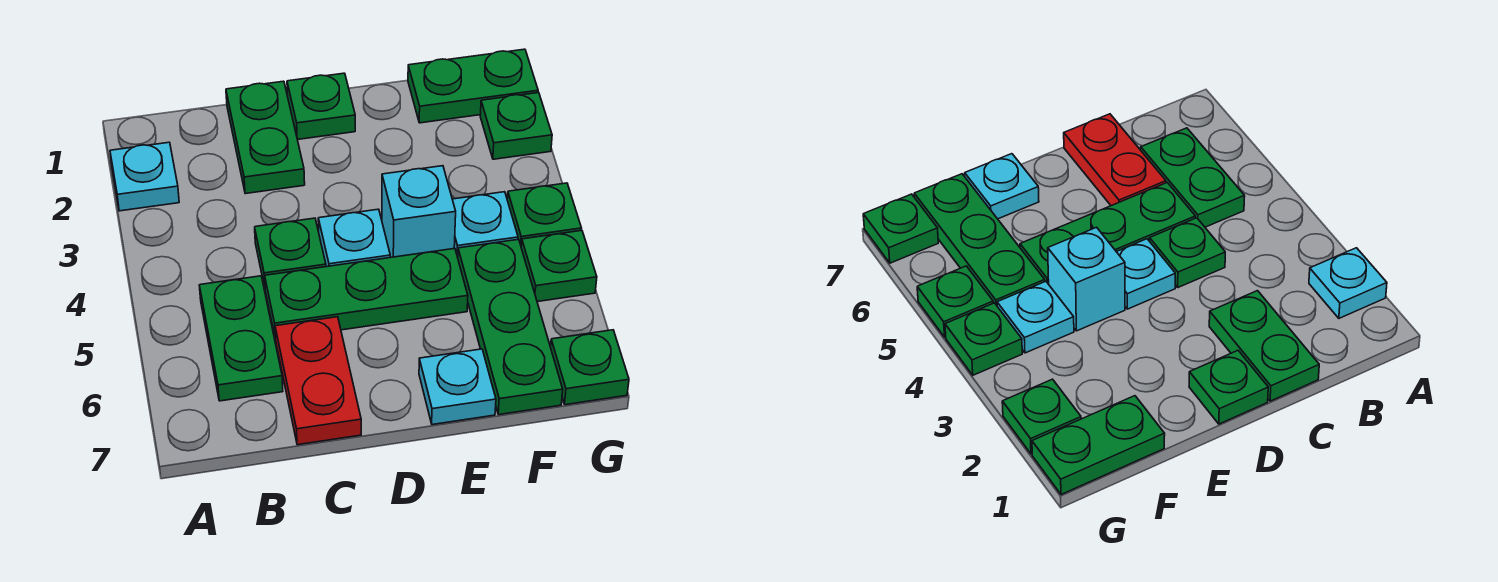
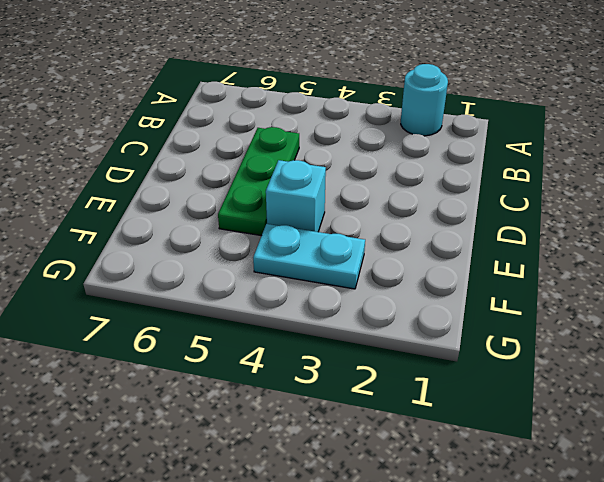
cyan round brick A2 level 1 -> cyan plate A2 level 1
cyan plate F3:F4 level 1 -> cyan plate F4 level 1
none -> green plate B5:B6 level 1
none -> green plate C1:C2 level 1
none -> green plate C4 level 1

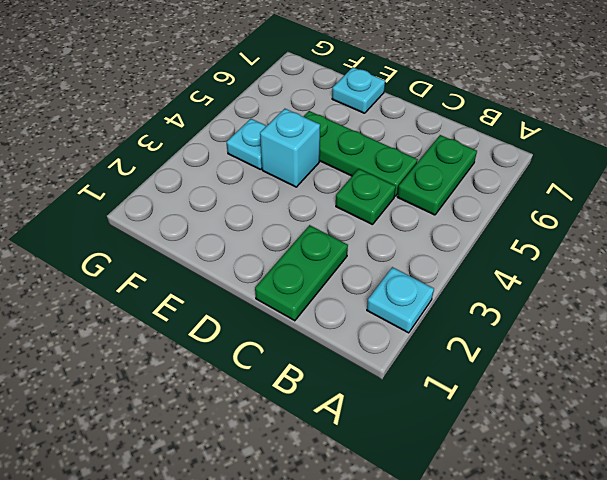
none -> red plate C6:C7 level 1
none -> green plate D1 level 1
none -> cyan plate D4 level 1

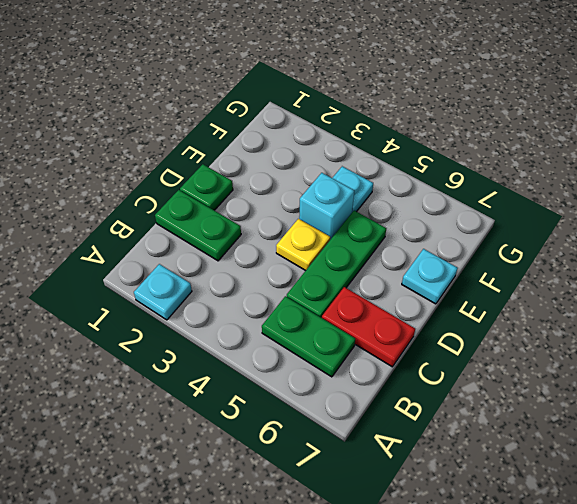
yellow plate D4 level 1 -> cyan plate D4 level 1
none -> green plate C4 level 1
none -> green plate F1:G1 level 1
none -> green plate F5:F7 level 1

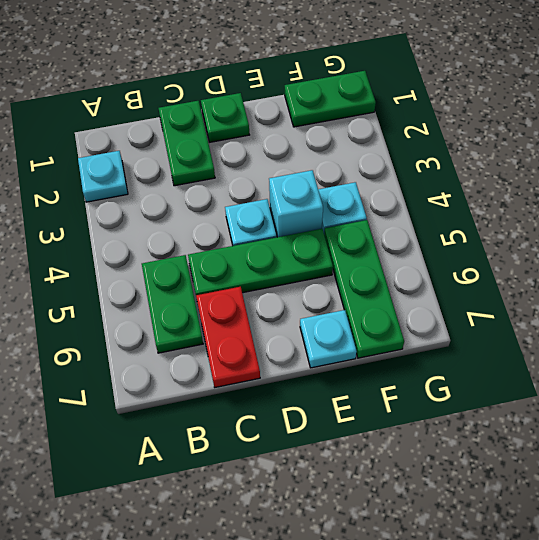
none -> green plate C4 level 1
none -> green plate G2 level 1
none -> green plate G4 level 1

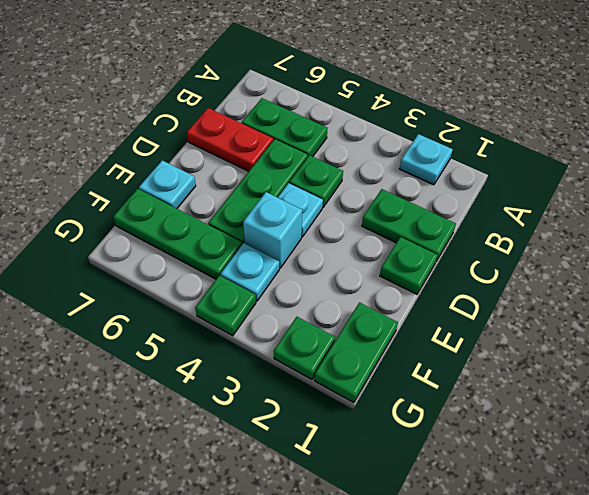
none -> green plate G5 level 1
none -> green plate G7 level 1

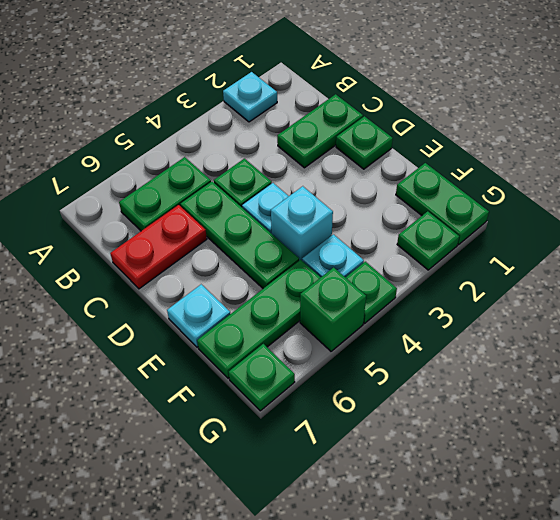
green brick G5 level 1 -> green plate G5 level 1

